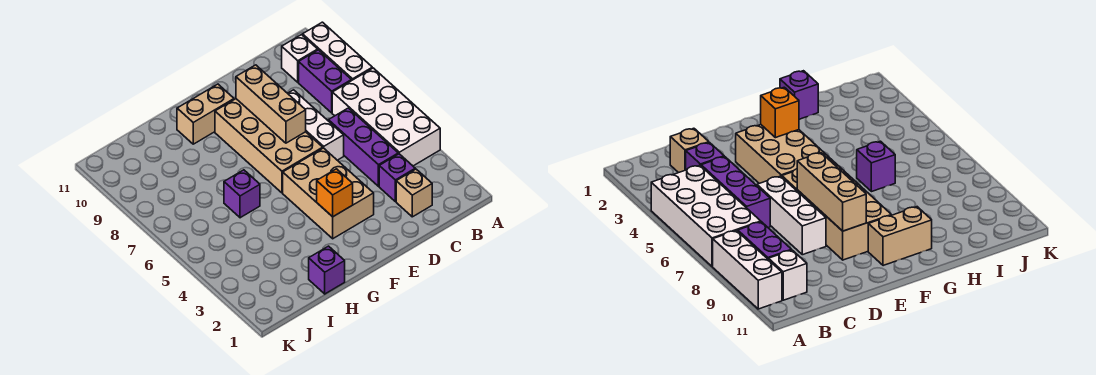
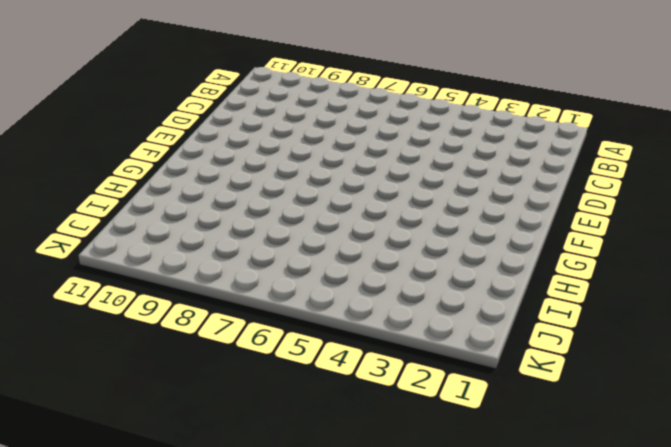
none -> white brick A4:B7 level 1
none -> white brick A8:A10 level 1
none -> purple brick B8:B9 level 1

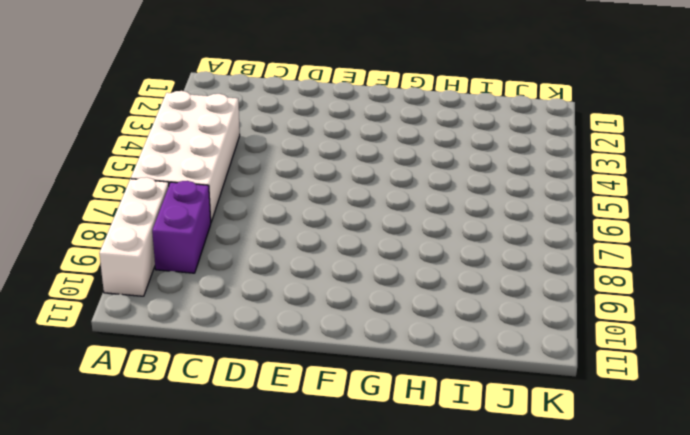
none -> white brick B10 level 1
none -> tan brick C2 level 1
none -> purple brick C3 level 1

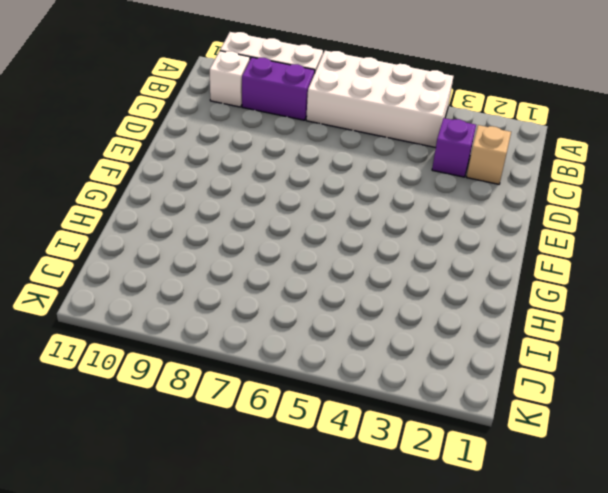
none -> purple brick C4:C6 level 1
none -> white brick D6:D8 level 1
none -> tan brick E3:F5 level 1

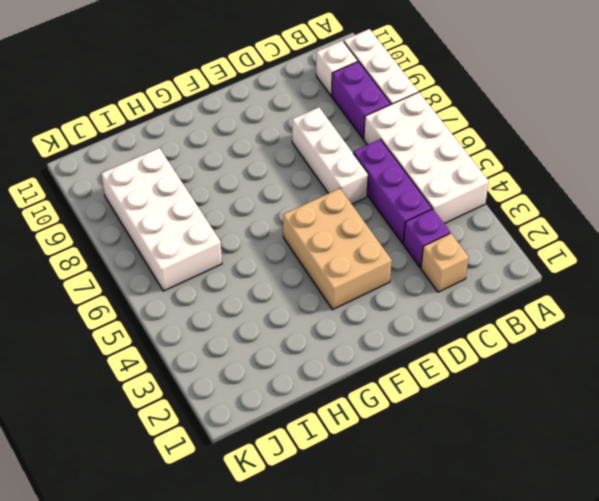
white brick I6:J9 level 1 -> none
none -> tan brick E6:F9 level 1
none -> tan brick F10:G10 level 1
none -> purple brick H1 level 1

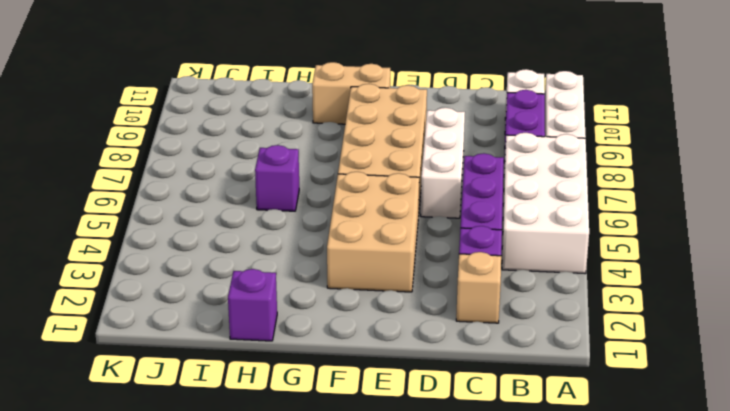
none -> tan brick E7:E9 level 2
none -> orange brick F3 level 2

